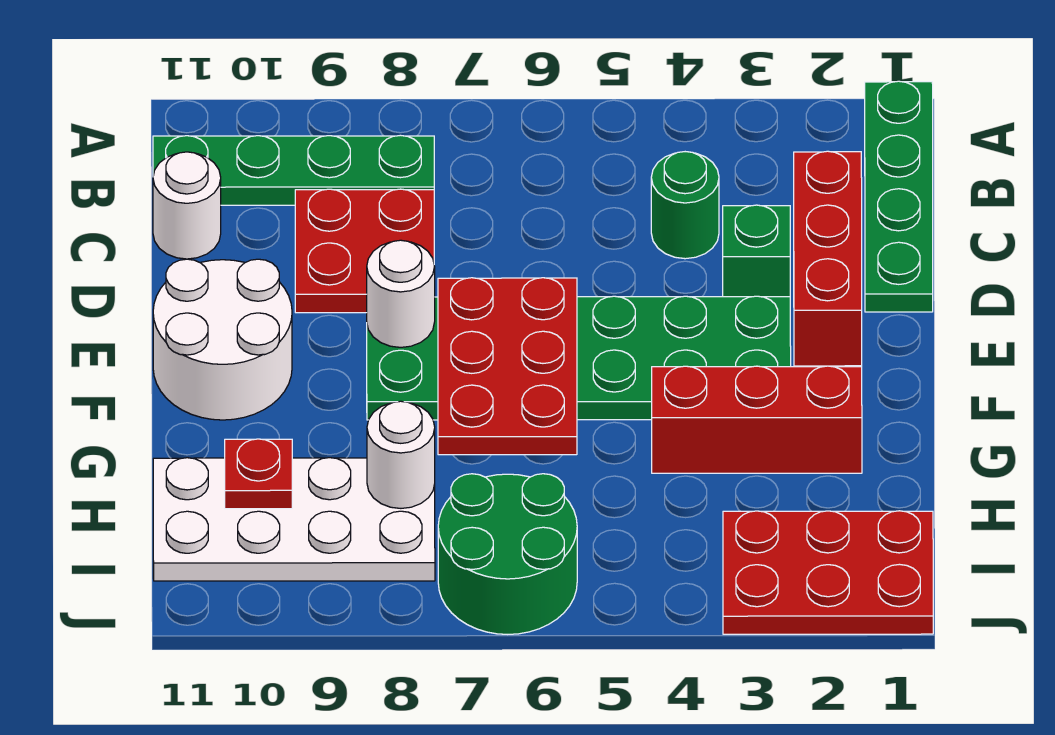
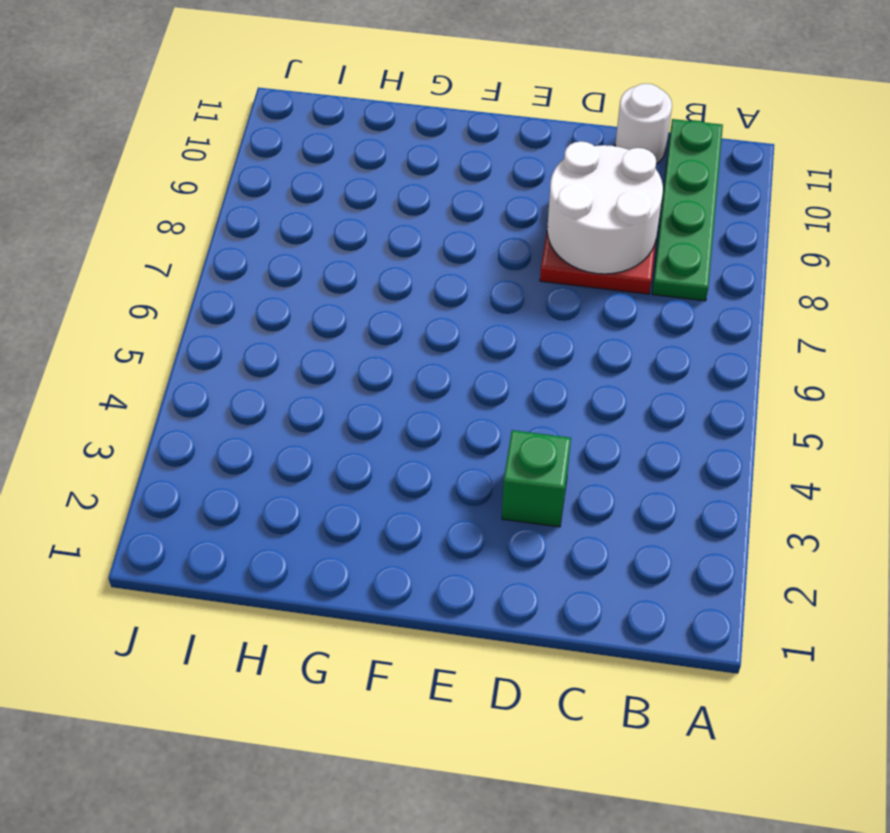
white round brick C8:D9 level 2 -> white round brick E10:F11 level 1
none -> green plate A1:D1 level 1
none -> red brick C2:E2 level 1
none -> green round brick C4 level 1

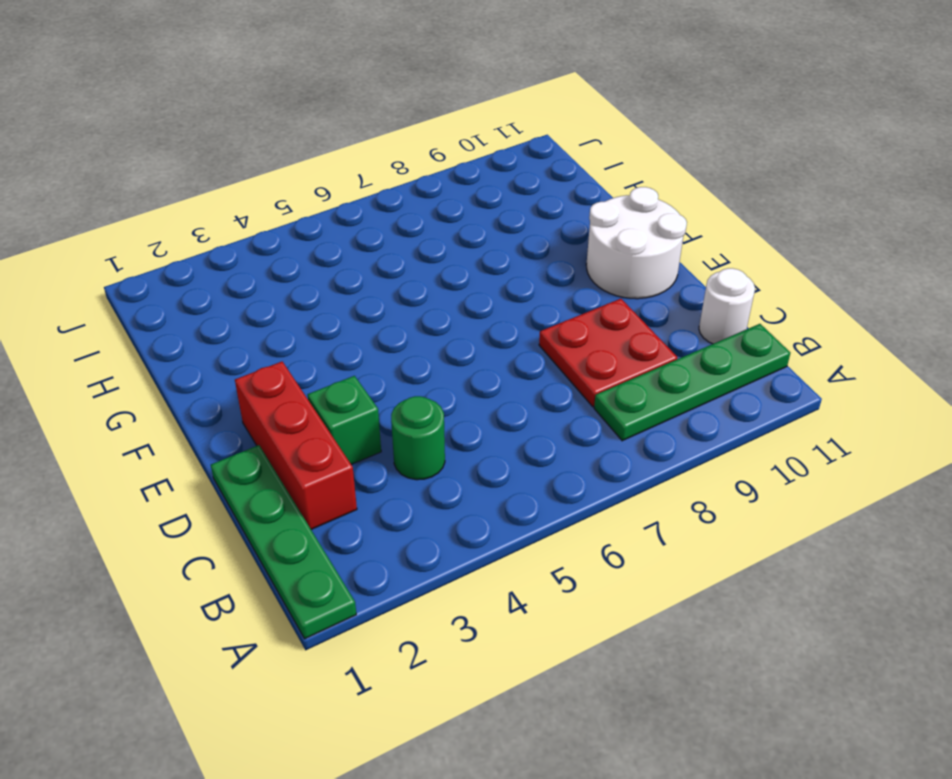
none -> green plate E3:F8 level 1
none -> red brick G2:G4 level 1
none -> white plate H8:I11 level 1

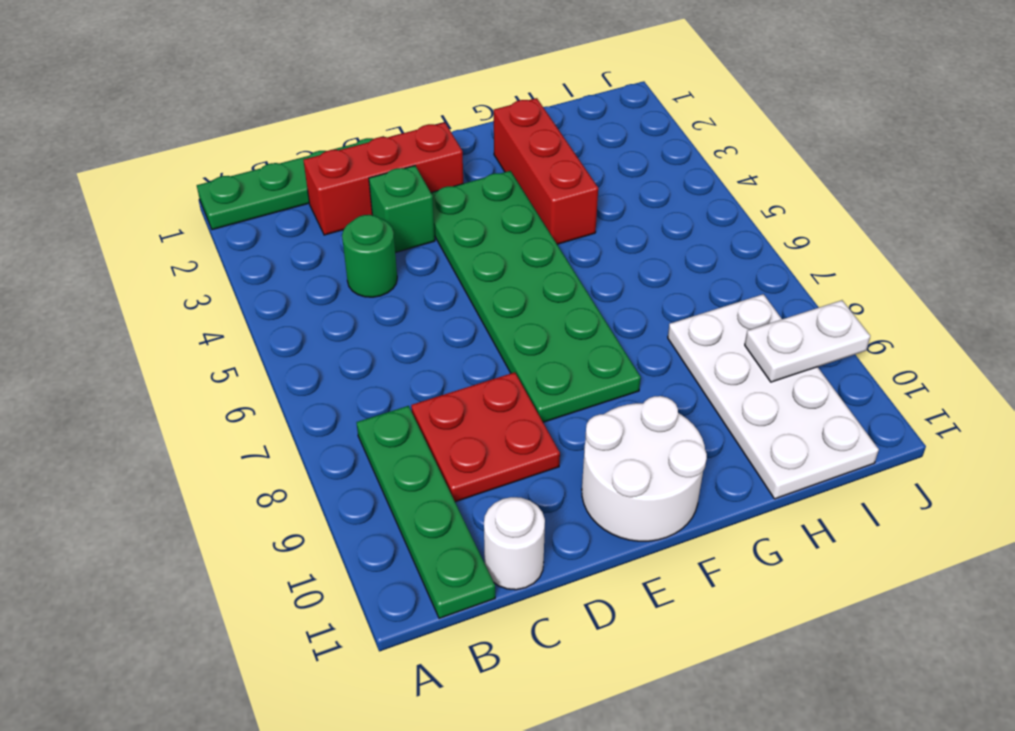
white plate I9:J9 level 2 -> none
none -> red plate I1:J3 level 1
none -> green round brick I6:J7 level 1
none -> red plate E6:G7 level 2

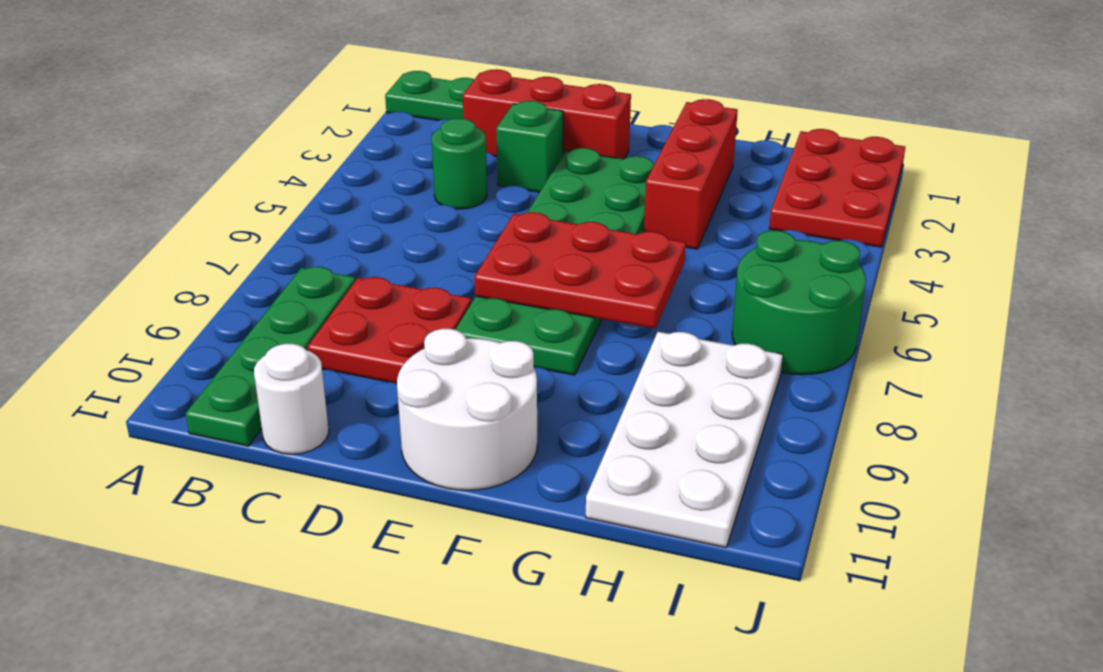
none -> white round brick E8 level 2
none -> white round brick H8 level 2
none -> red plate H10 level 2

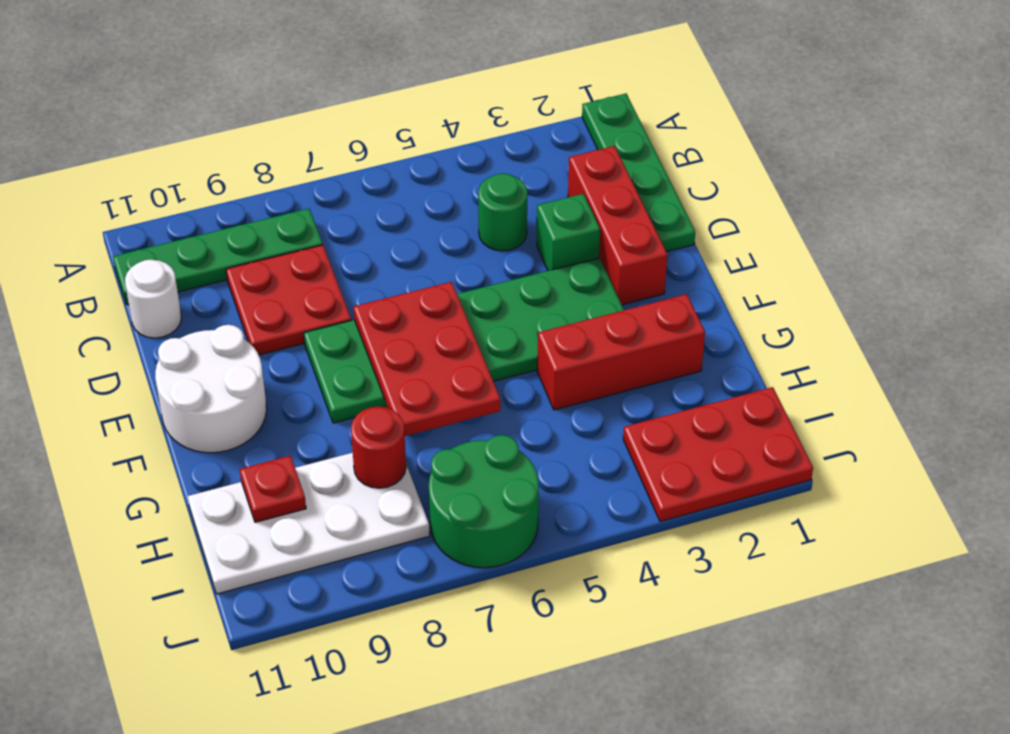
red round brick H8 level 2 -> white round brick H8 level 2
none -> white round brick E8 level 2

